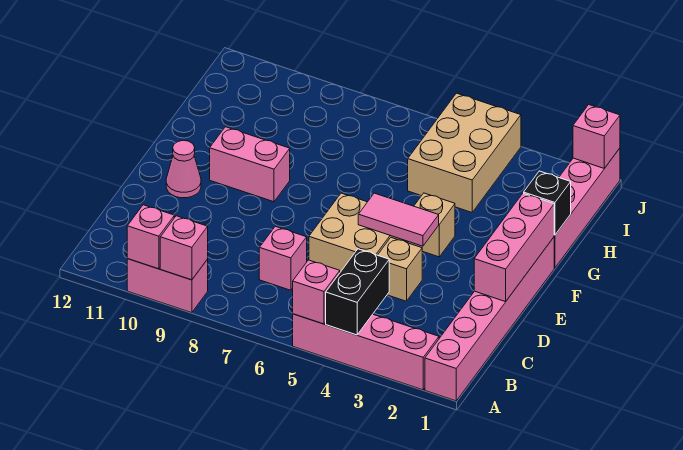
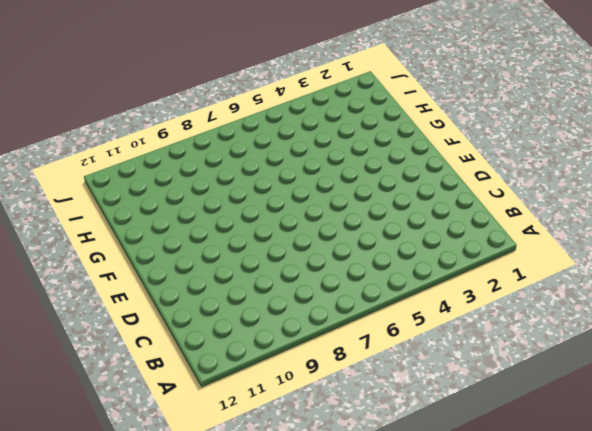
none -> pink brick A1:F1 level 1
none -> pink brick A2:A5 level 1
none -> pink brick A9:A10 level 1

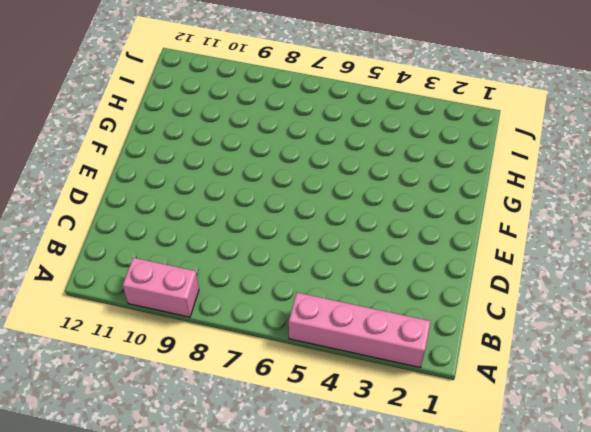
none -> pink brick A1:F1 level 1
none -> pink brick C7 level 1
none -> tan brick D4 level 1

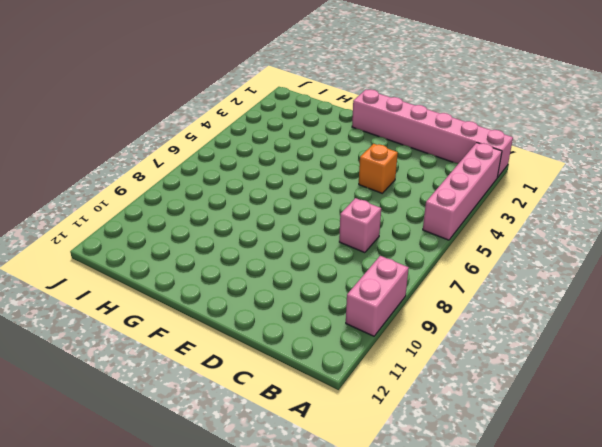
orange brick D4 level 1 -> tan brick D4 level 1
none -> tan brick D5:E6 level 1
none -> pink cone E11 level 1
none -> tan brick F4 level 1

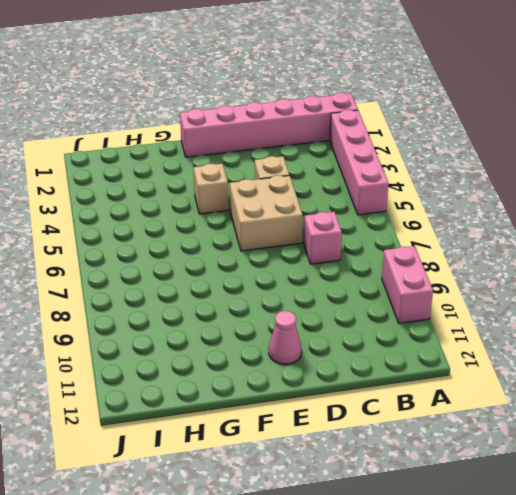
none -> pink brick F9:F10 level 1
none -> pink brick G1:J1 level 1
none -> tan brick H4:J5 level 1

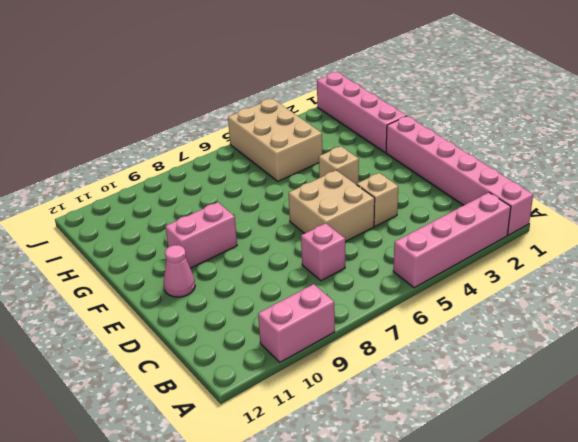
none -> black brick A4:B4 level 2
none -> pink brick A5 level 2
none -> pink brick A9 level 2

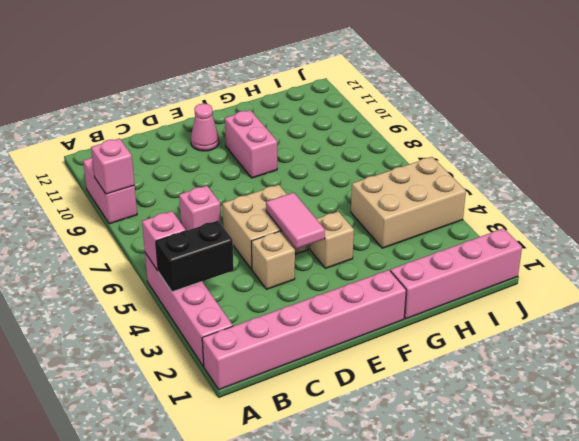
none -> pink brick A10 level 2
none -> pink brick D1:F1 level 2
none -> black brick G1 level 2

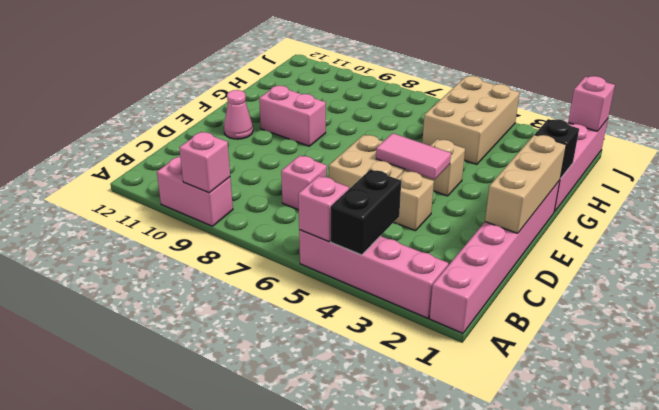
tan brick D1:F1 level 2 -> pink brick D1:F1 level 2
none -> pink brick A10 level 2

